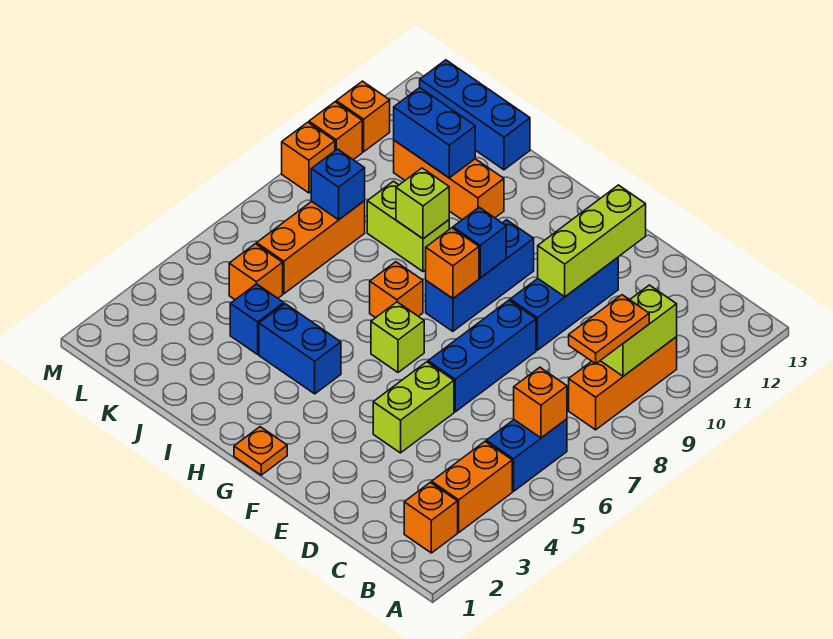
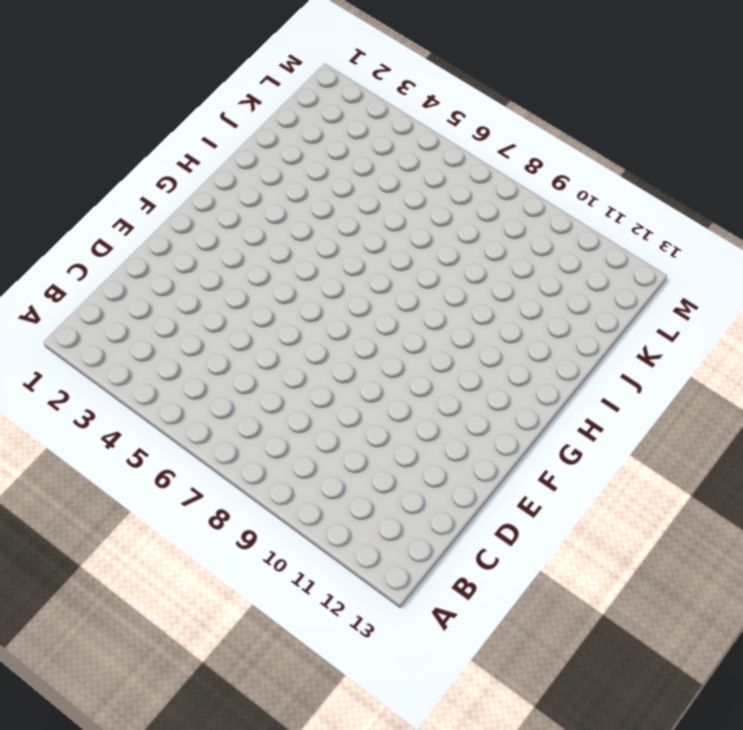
none -> orange brick B2 level 1
none -> orange brick B3:B4 level 1
none -> blue brick B5:B6 level 1
none -> orange brick B8:B10 level 1

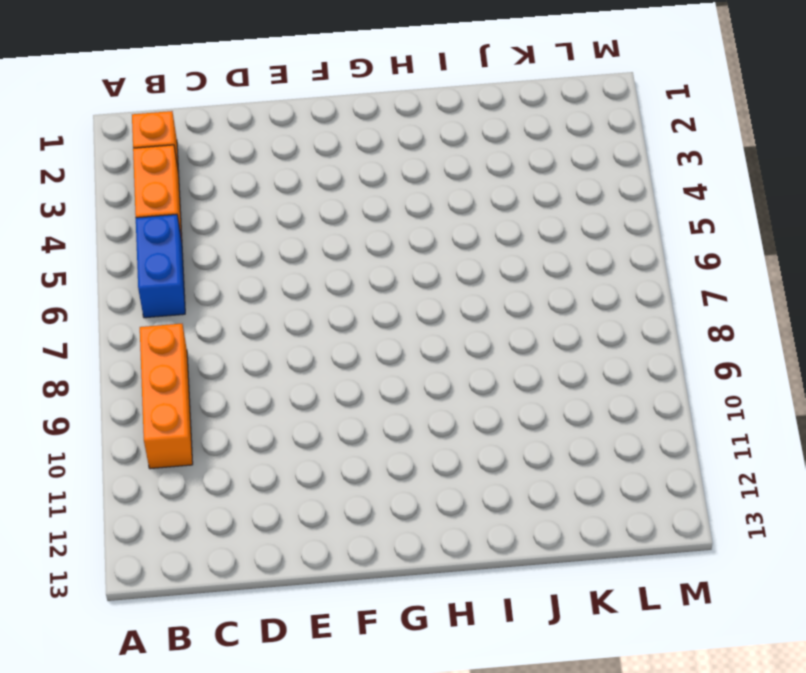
none -> lime brick E4:E5 level 1
none -> blue brick E6:E8 level 1
none -> blue brick E9:E11 level 1
none -> orange plate G1 level 1

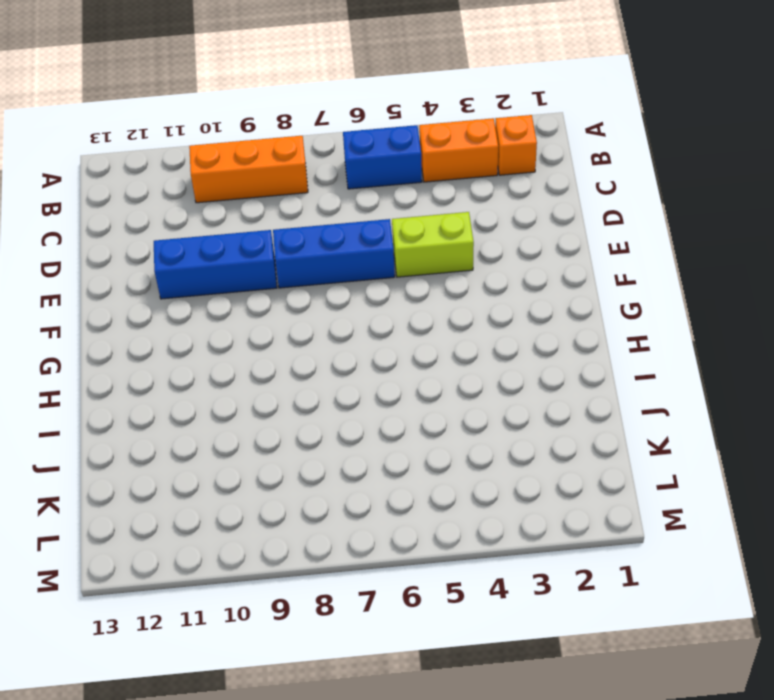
none -> orange plate G1 level 1
none -> lime brick G6 level 1
none -> blue brick G8:G10 level 1
none -> blue brick H4:I4 level 1

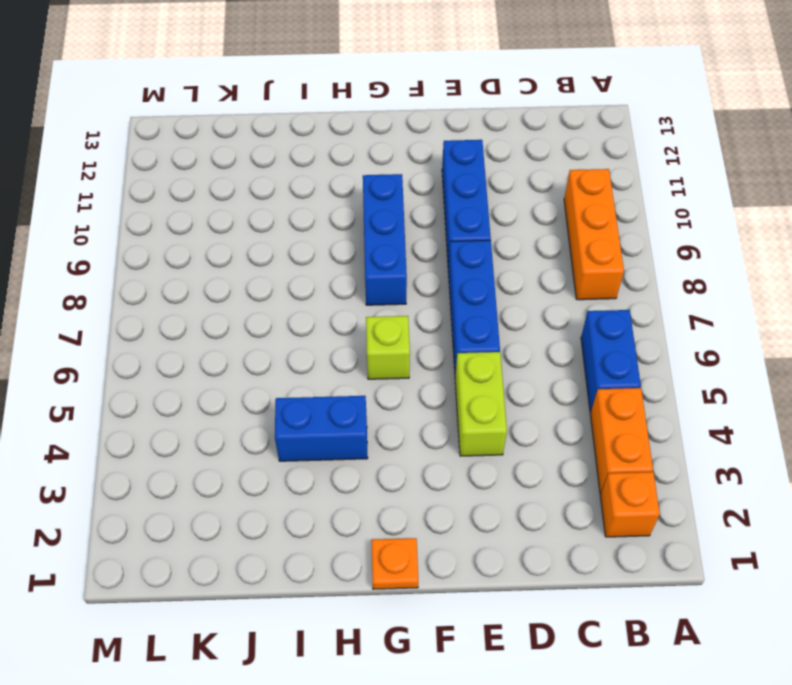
none -> orange brick H7 level 1
none -> lime brick I9:J9 level 1
none -> orange brick I11:K11 level 1
none -> blue brick J4 level 1

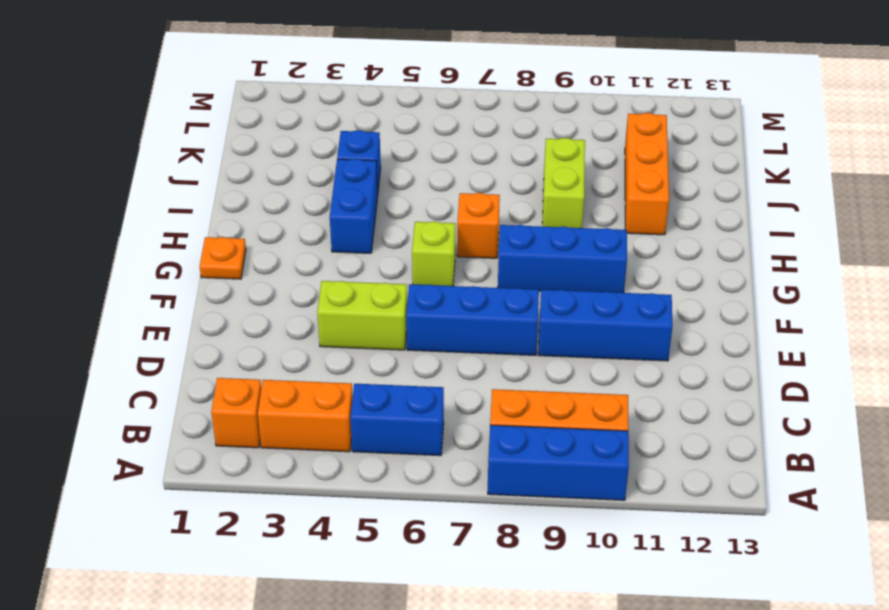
blue brick A8:A10 level 1 -> blue brick J13:L13 level 1
none -> orange brick K5 level 1
none -> orange brick K6:K8 level 1
none -> orange brick M9 level 1
none -> orange brick M10 level 1

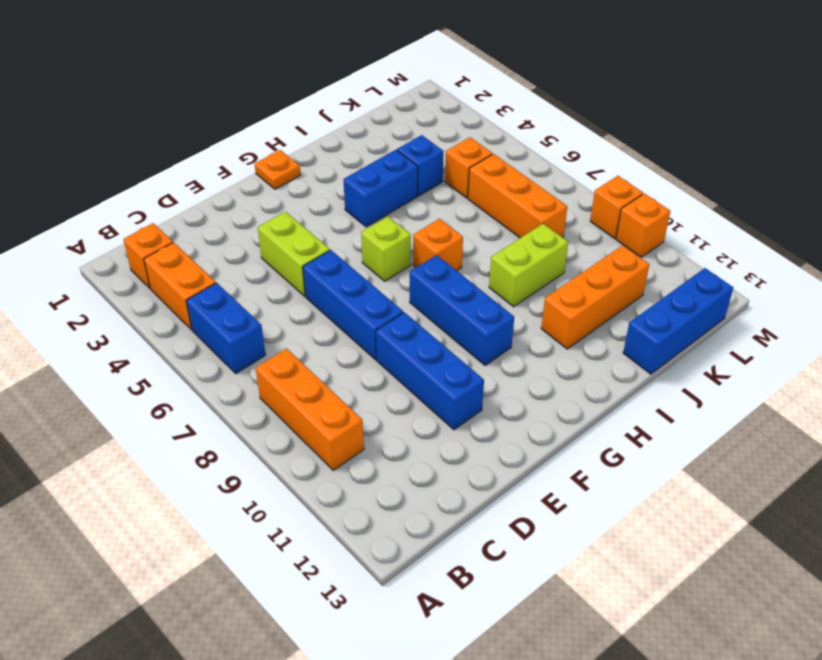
none -> orange brick M11 level 1
none -> orange brick B6 level 2
none -> lime brick B9:B10 level 2
none -> lime brick E10:E12 level 2

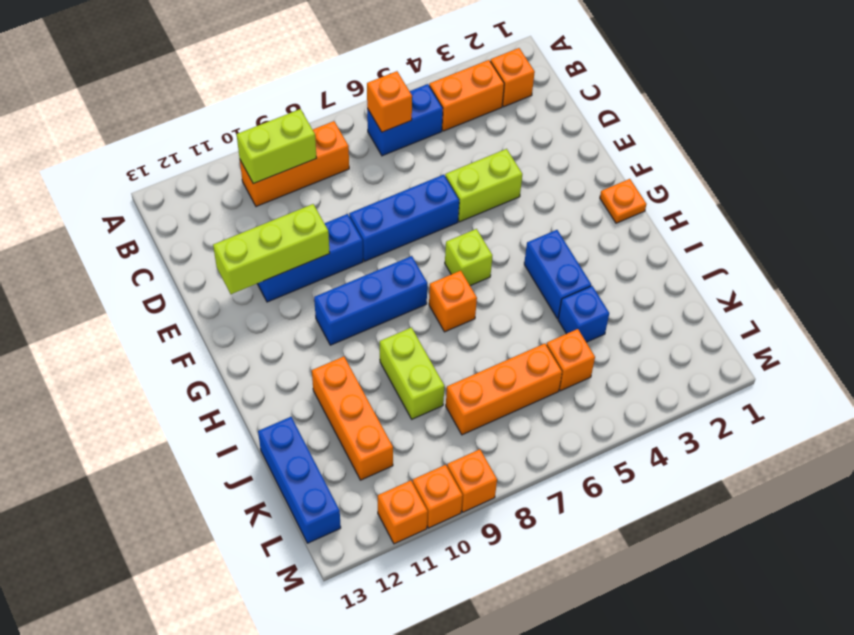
none -> orange brick G8 level 2
none -> blue brick G9 level 2
none -> lime brick I9 level 2
none -> blue brick J11:K11 level 2

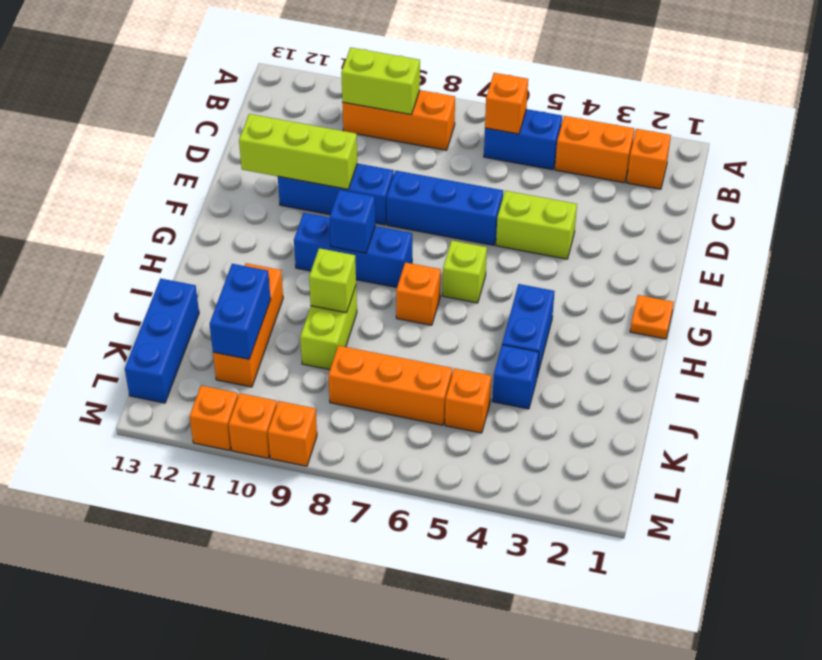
none -> orange brick G8 level 2
none -> blue brick K8 level 2
none -> orange plate B8:B9 level 3

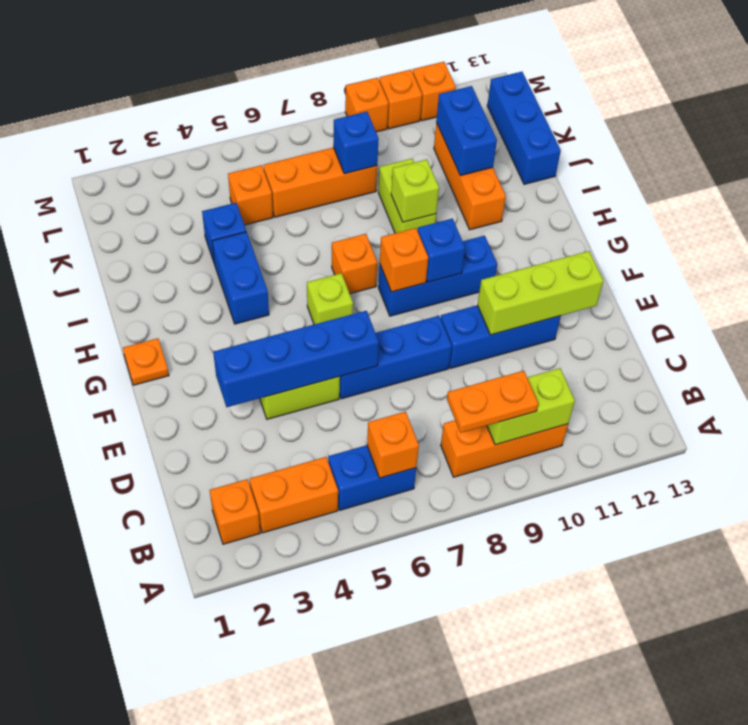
blue brick E3:E6 level 2 -> none

